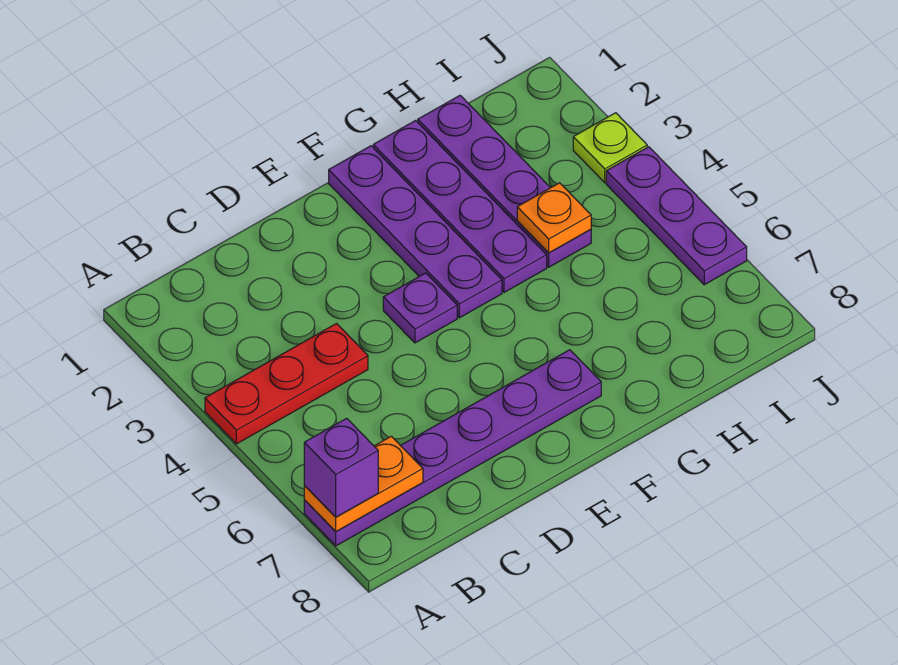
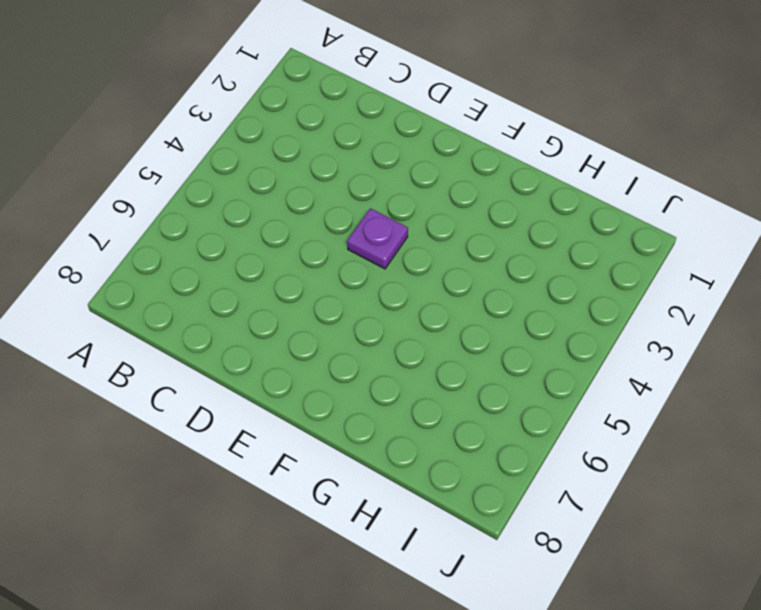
none -> red plate A4:C4 level 1
none -> purple plate A7:F7 level 1

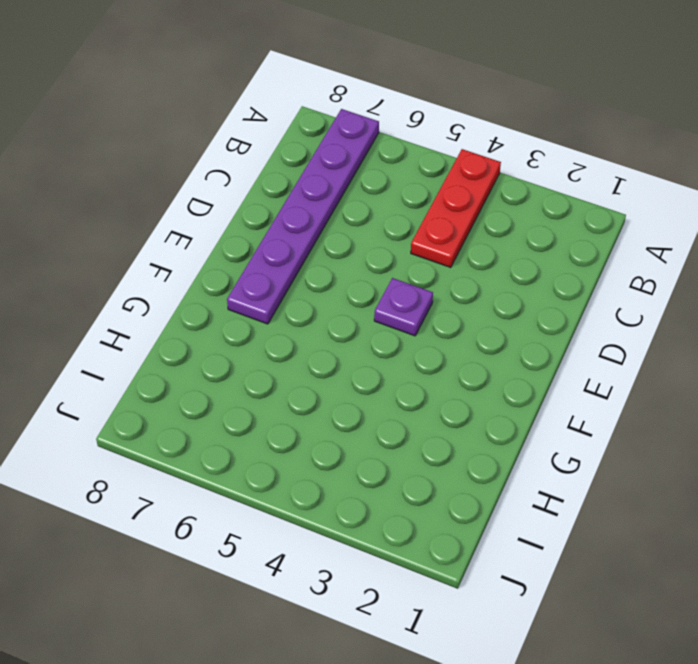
none -> purple plate F1:F4 level 1
none -> purple plate G1:G4 level 1

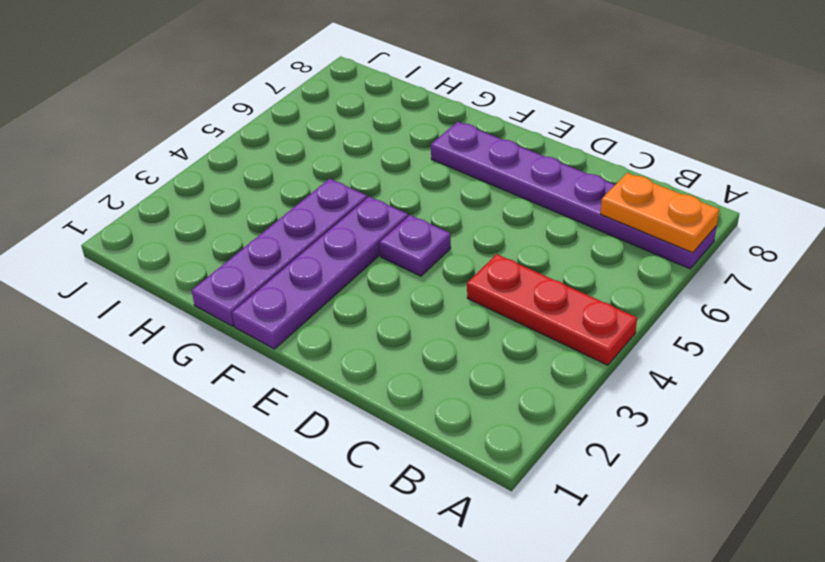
none -> purple plate H1:H4 level 1
none -> lime plate J3 level 1

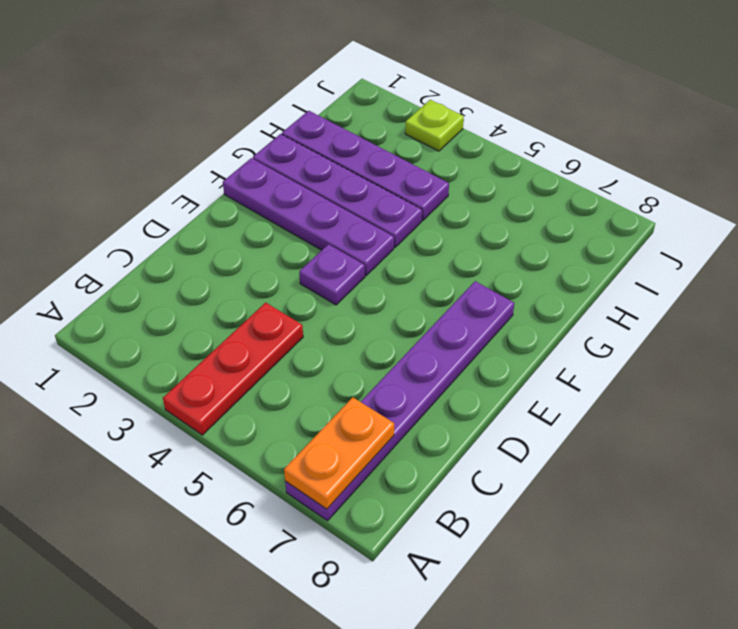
none -> purple plate J4:J6 level 1
none -> orange plate H4 level 2

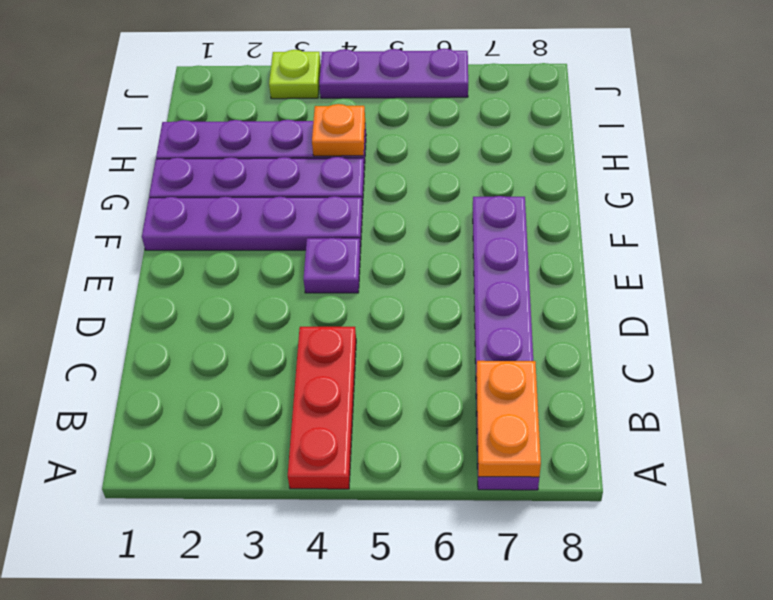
none -> purple brick A7 level 3

